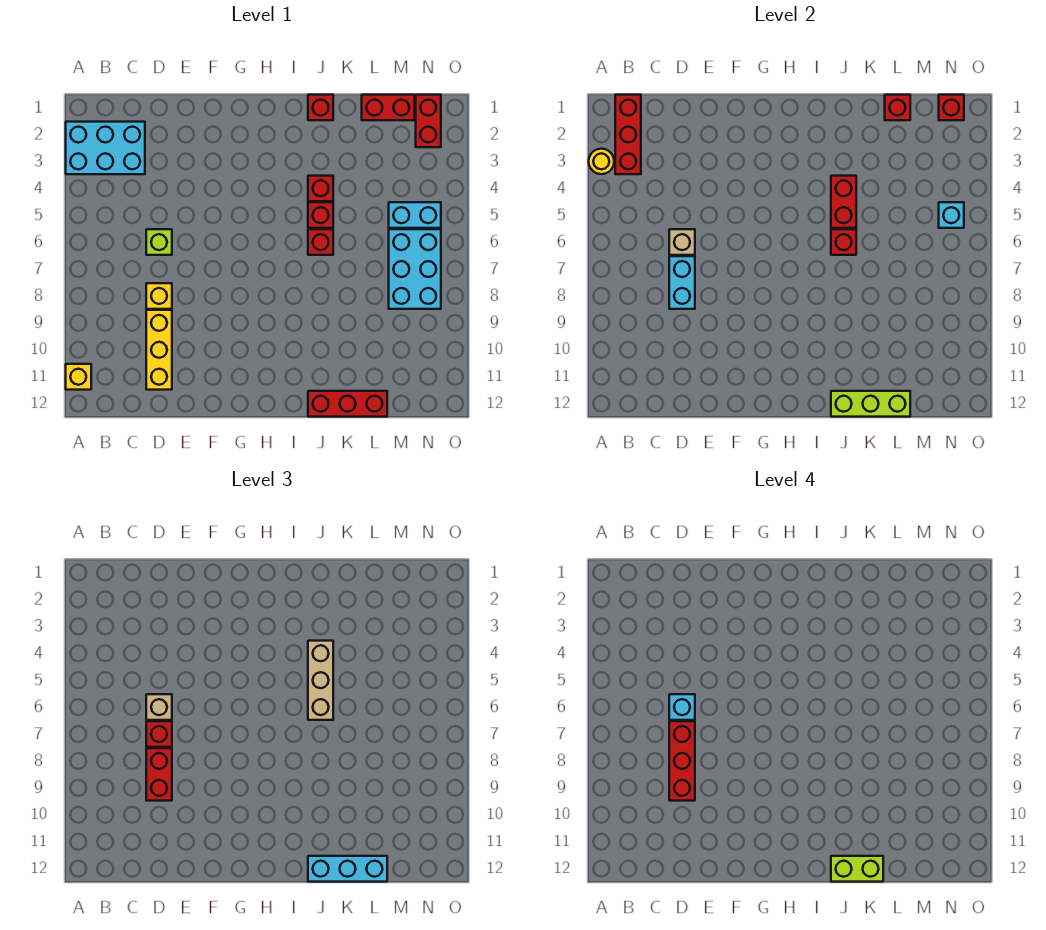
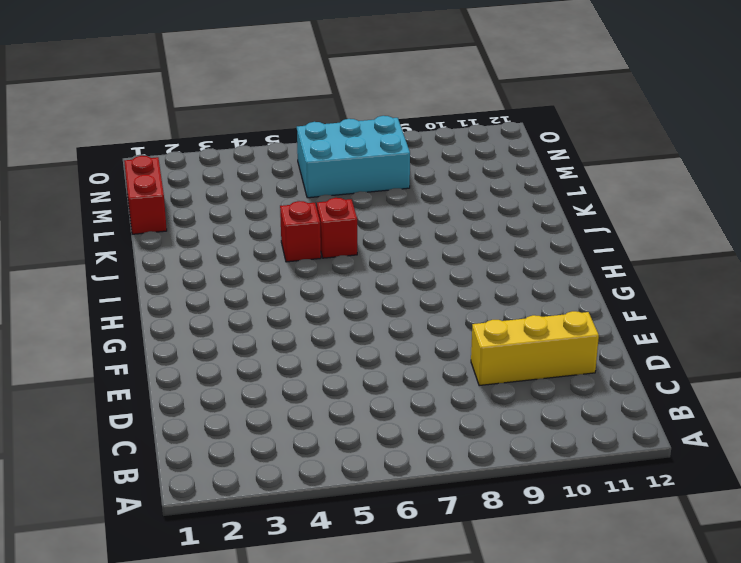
none -> cyan brick A2:C3 level 1
none -> yellow brick A11 level 1
none -> lime brick D6 level 1
none -> yellow brick D8 level 1

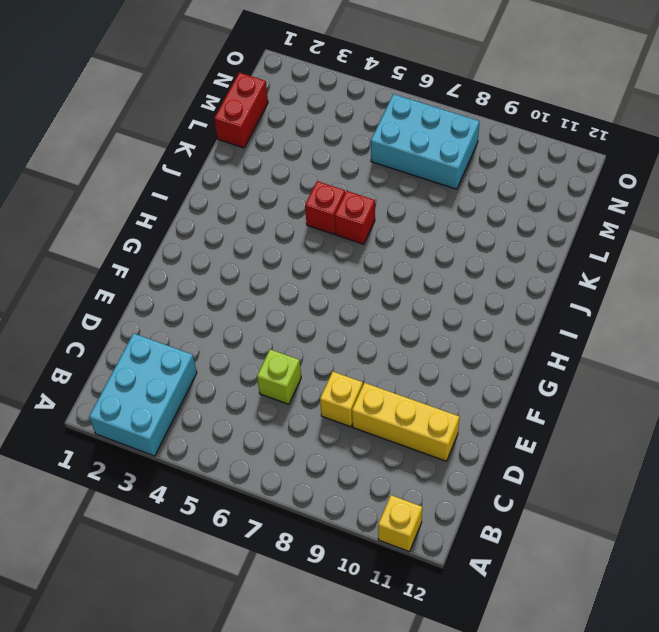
none -> red brick J1 level 1
none -> red brick J4 level 1
none -> red brick J12:L12 level 1
none -> cyan brick M5:N5 level 1

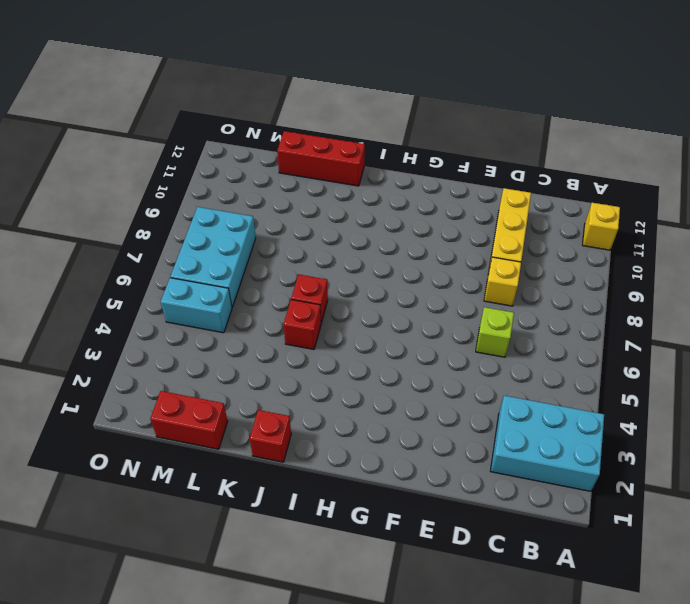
none -> red brick J4 level 1
none -> red brick N1:N2 level 1
none -> yellow round brick A3 level 2
none -> red brick B1:B3 level 2

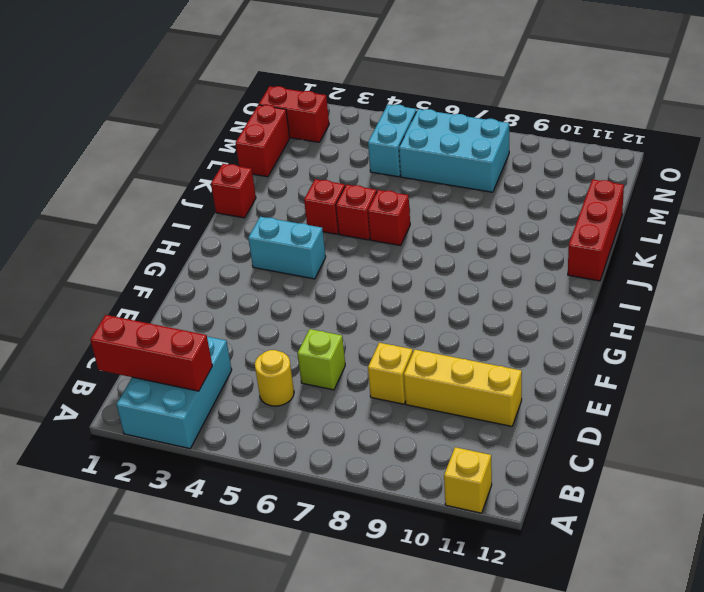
yellow round brick C5 level 1 -> yellow round brick A3 level 2
cyan brick H3:H4 level 1 -> cyan brick D7:D8 level 2
none -> tan brick D6 level 2
none -> red brick J4:J5 level 2
none -> red brick J6 level 2
none -> lime brick J12:L12 level 2

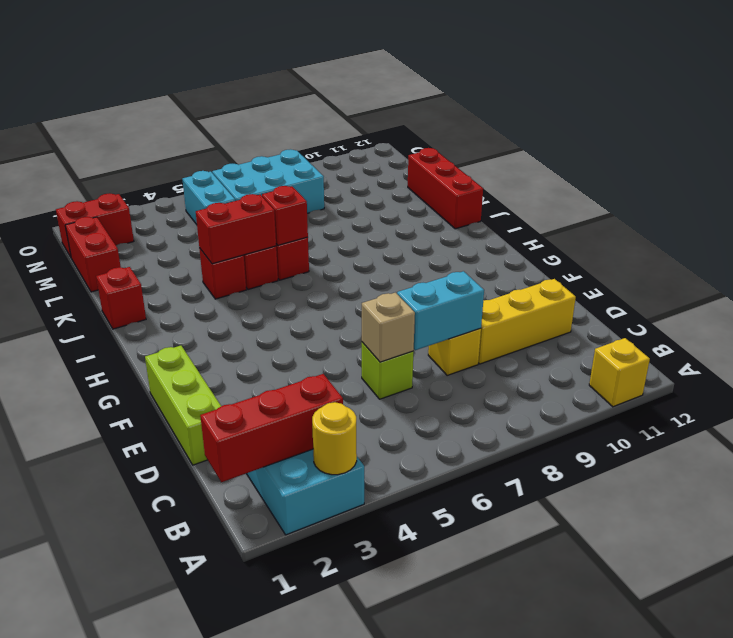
lime brick D1:F1 level 1 -> lime brick J12:L12 level 2
none -> red brick L1 level 2
none -> red brick N1 level 2
none -> cyan brick N5 level 2
none -> tan brick D6 level 3

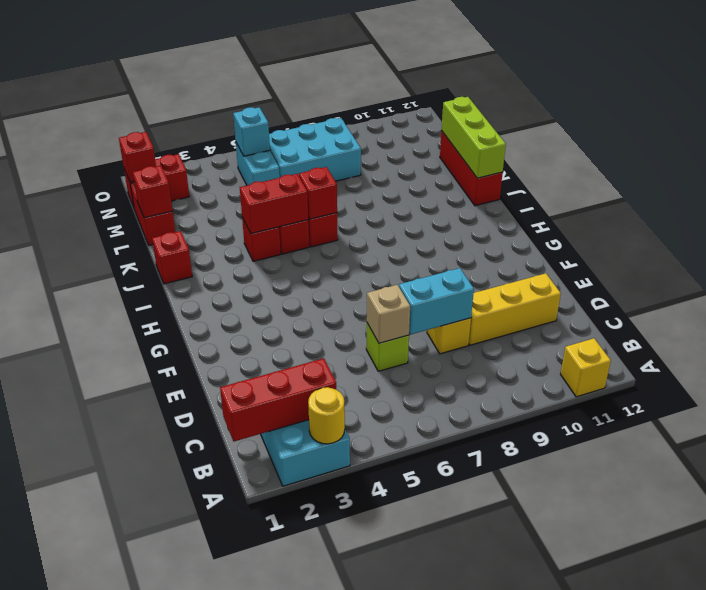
none -> tan brick D6 level 3
none -> red brick D7 level 3
none -> red brick D8:D9 level 3
none -> tan brick J4:J6 level 3

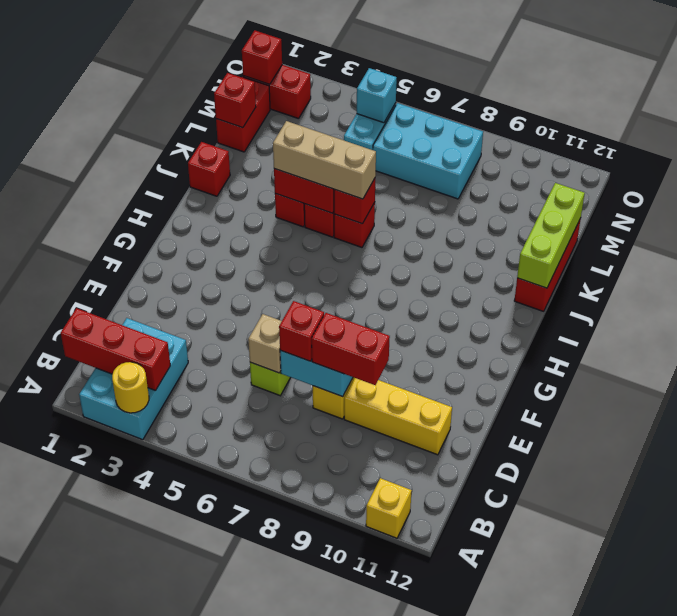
none -> tan brick D6 level 3
none -> cyan brick J12:L12 level 3
none -> cyan brick D6 level 4
none -> red brick D7:D9 level 4

